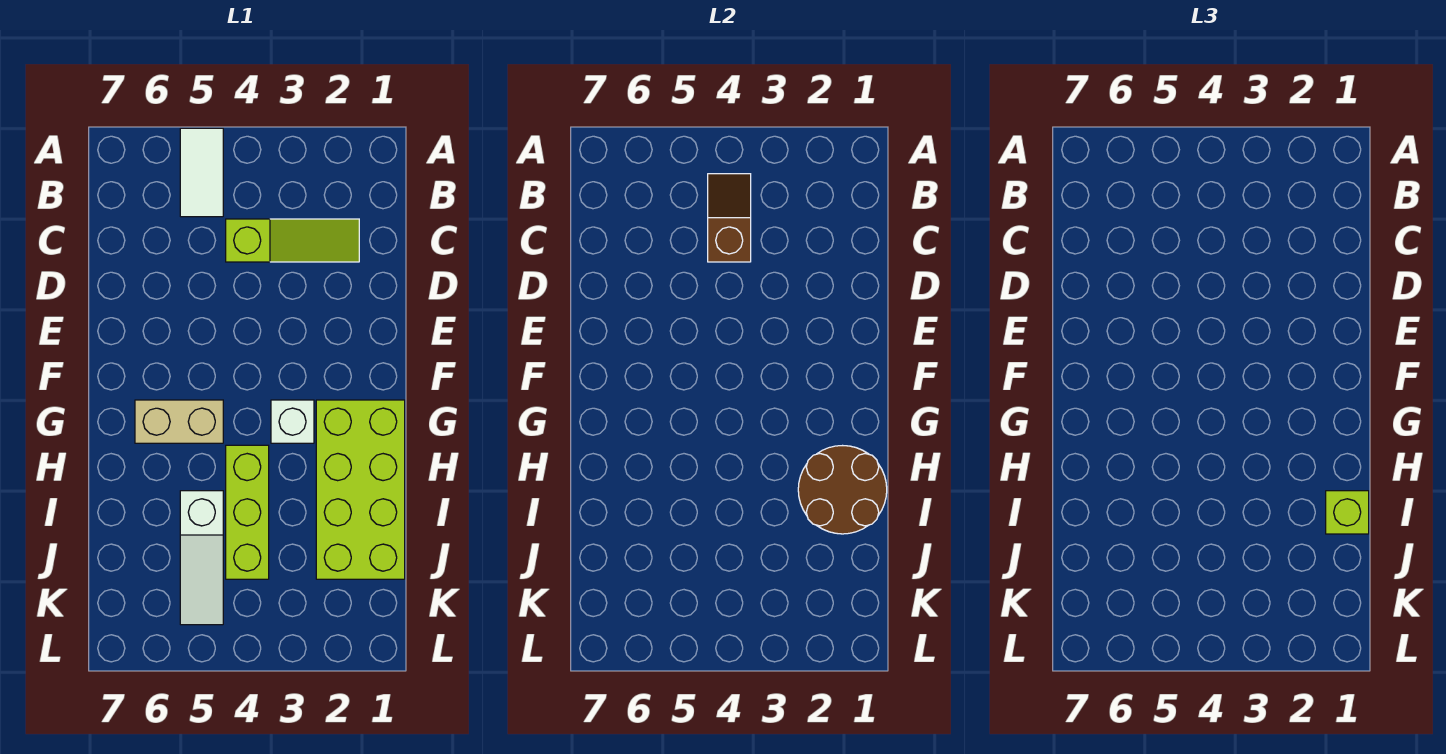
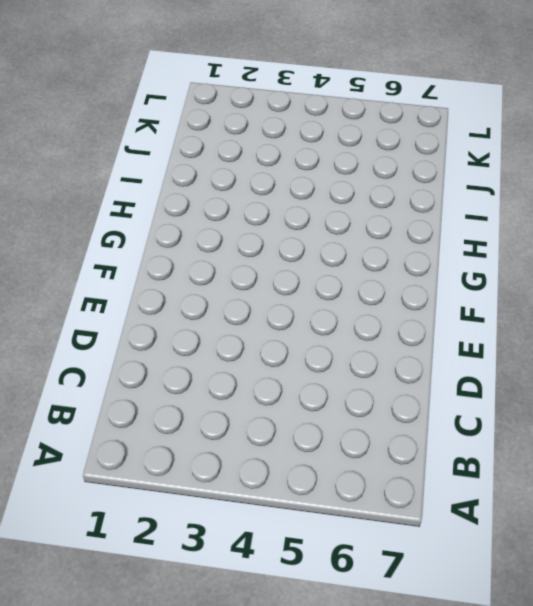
none -> white tile A5:B5 level 1
none -> lime slope C2:C4 level 1 top 4

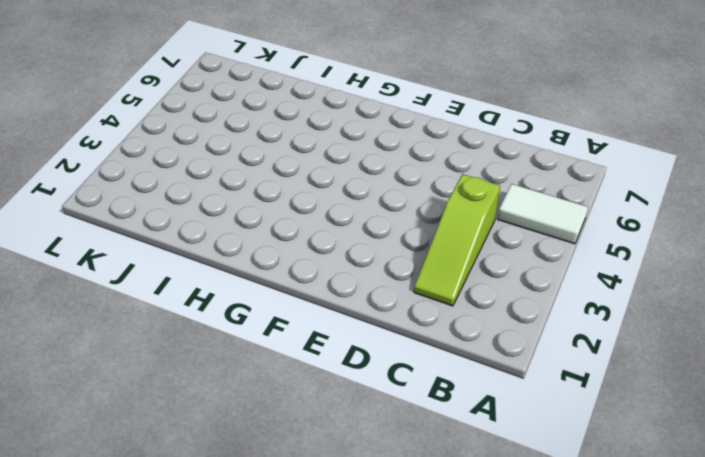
none -> lime brick G1:J2 level 1
none -> white brick G3 level 1

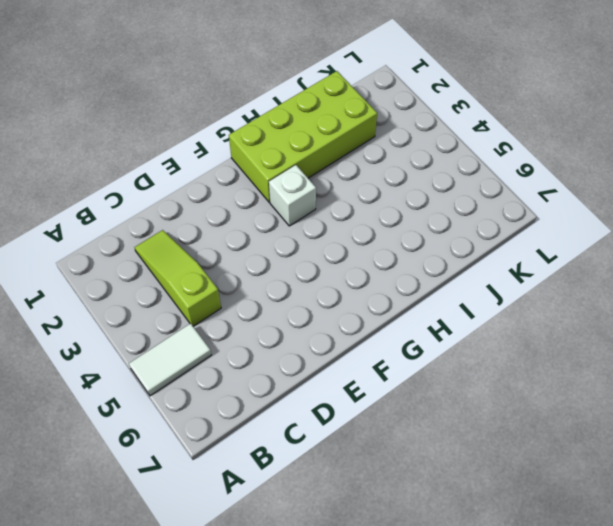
none -> tan brick G5:G6 level 1
none -> lime brick H4:J4 level 1

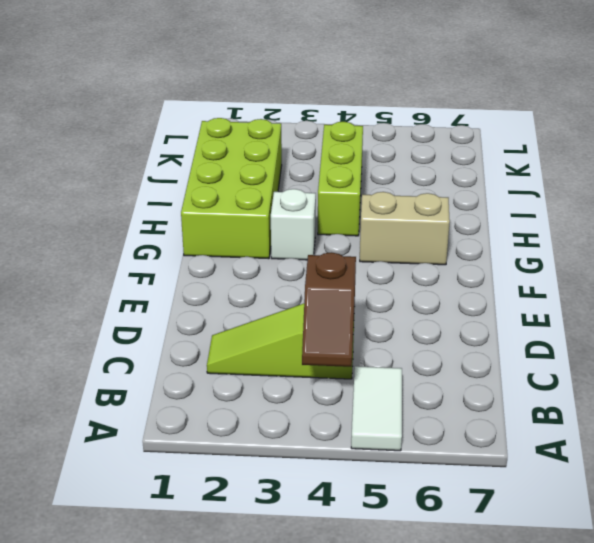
none -> white slope I5:K5 level 1 top I
none -> brown round brick H1:I2 level 2

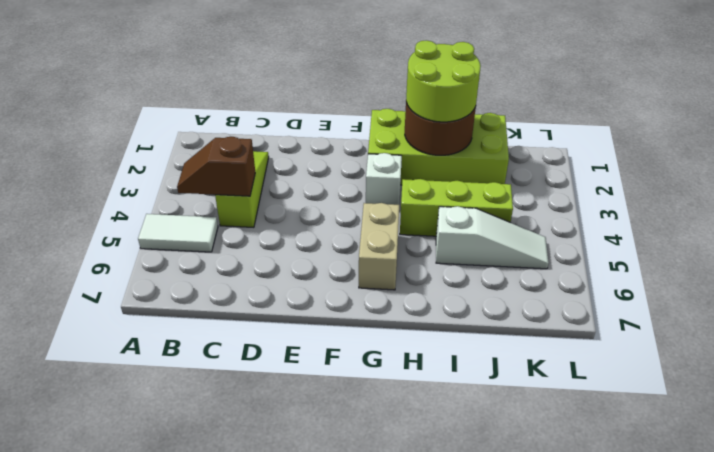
lime round brick H1:I2 level 3 -> lime brick I1 level 3

